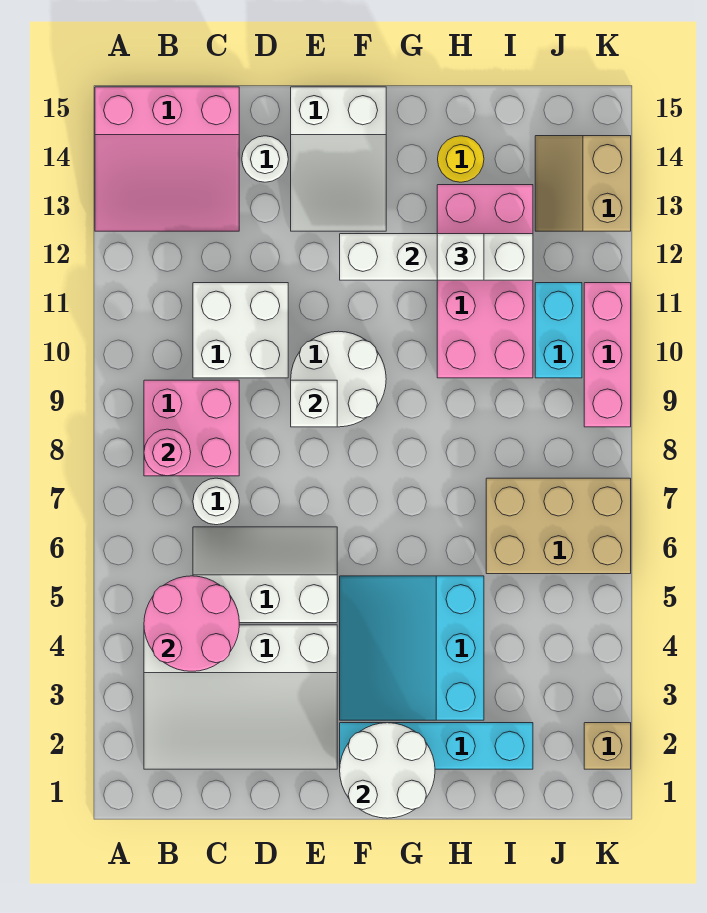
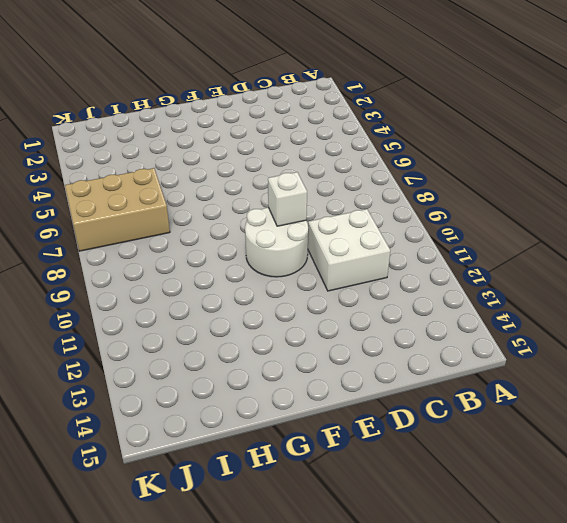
none -> pink slope A13:C15 level 1 top 15
none -> white slope B2:E4 level 1 top 4
none -> pink brick B8:C9 level 1

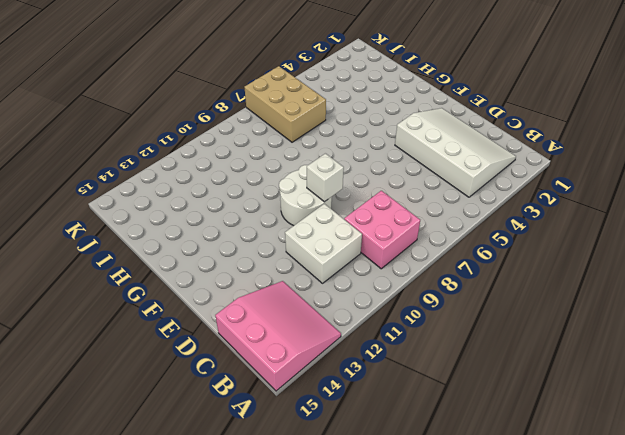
none -> white slope C5:E6 level 1 top 5
none -> white round brick C7 level 1
none -> white round brick D14 level 1

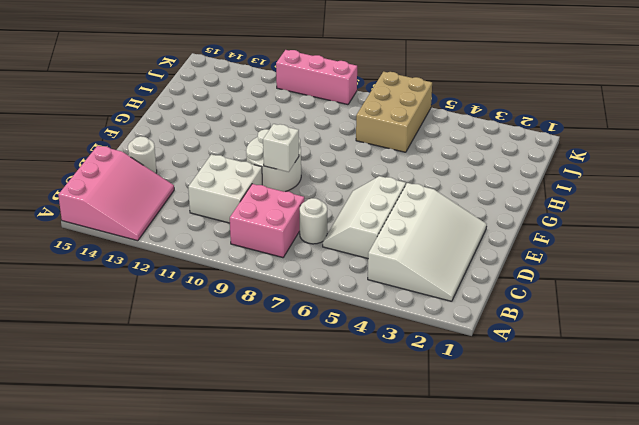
none -> white slope E13:F15 level 1 top 15
none -> cyan brick F2:I2 level 1
none -> cyan slope F3:H5 level 1 top H

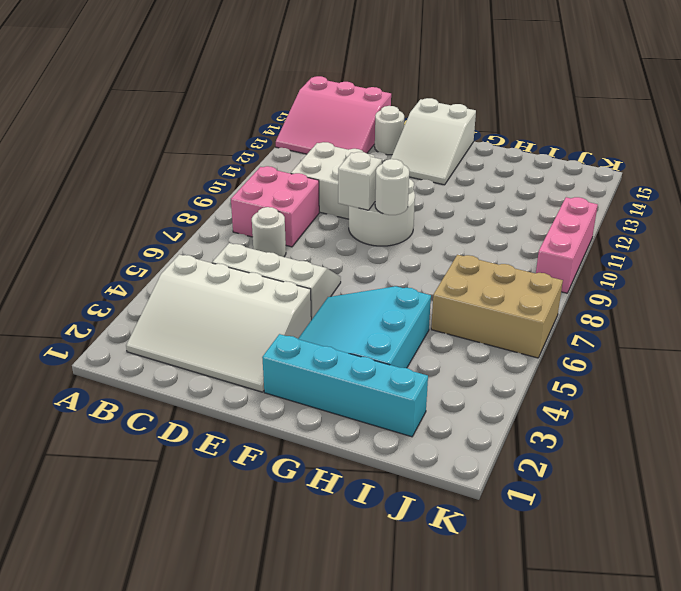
white round brick F9 level 2 -> none
none -> pink brick H10:I13 level 1
none -> yellow round brick H14 level 1
none -> cyan brick J10:J11 level 1

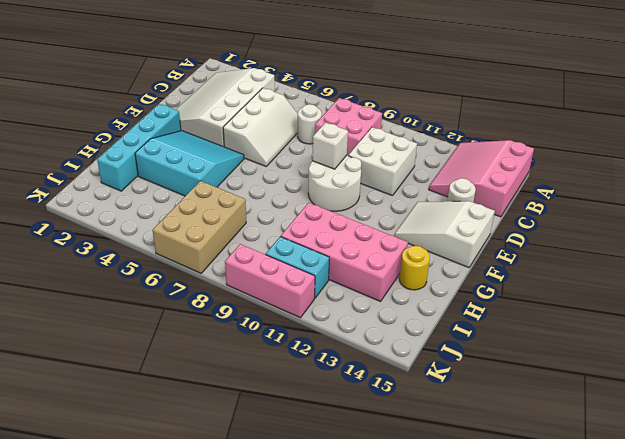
none -> tan slope J13:K14 level 1 top K
none -> tan brick K2 level 1
none -> pink round brick B4:C5 level 2

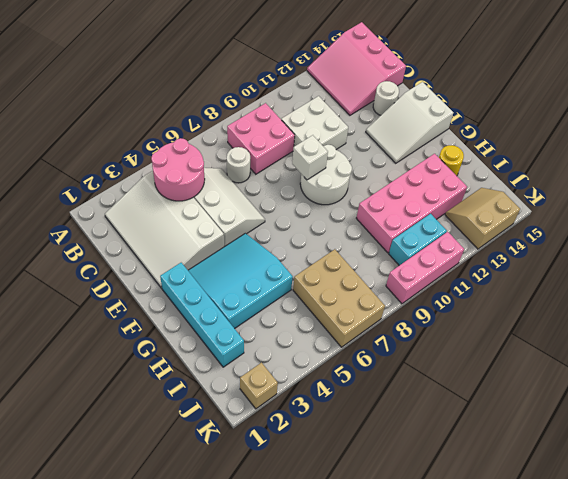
none -> pink round brick B8 level 2
none -> white round brick F1:G2 level 2
none -> white brick F12:I12 level 2

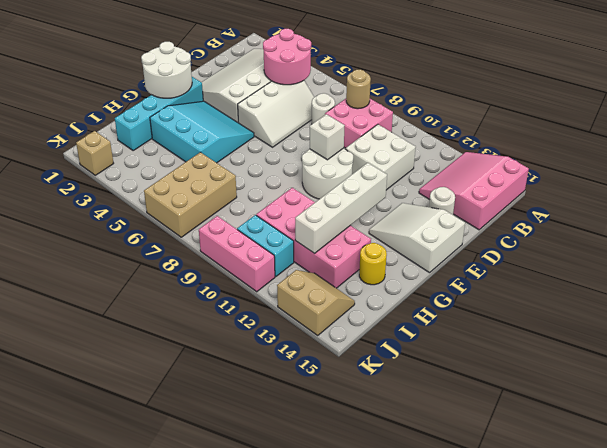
tan round brick B8 level 2 -> pink round brick B8 level 2
none -> white brick H12 level 3

